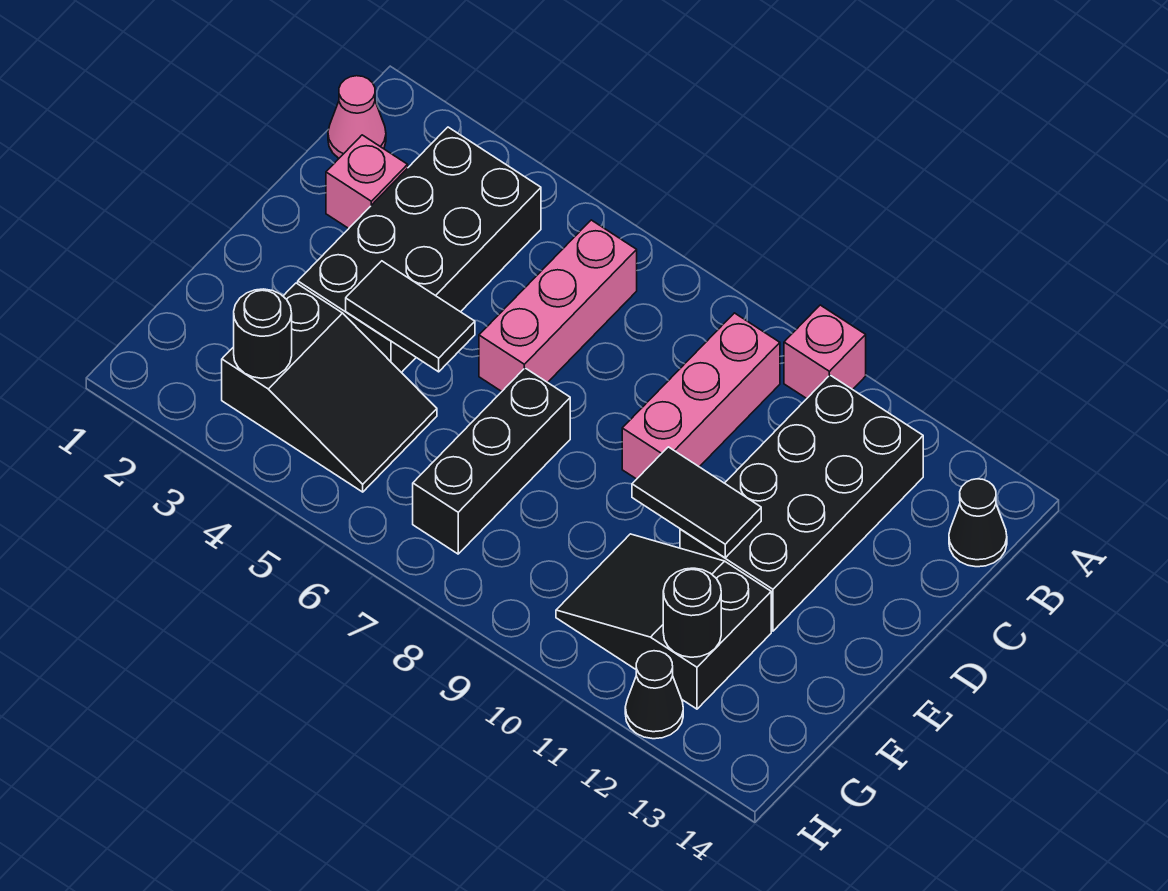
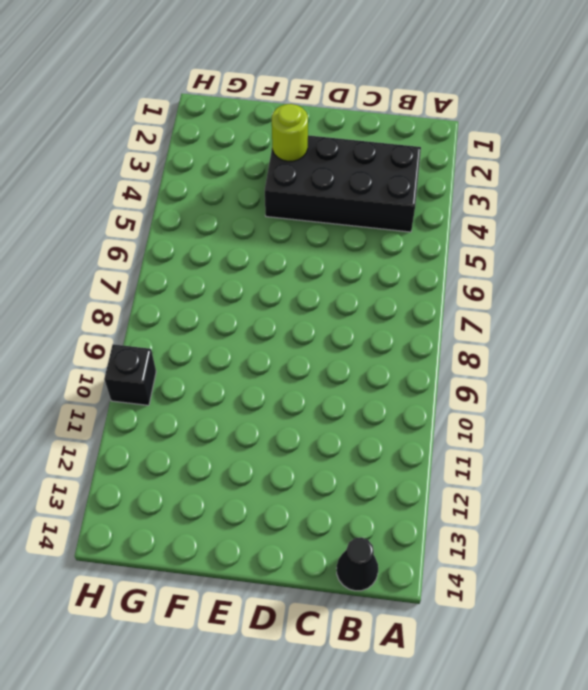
lime round brick E3 level 2 -> none
black brick H10 level 1 -> none
none -> pink brick A10 level 1
none -> pink cone B1 level 1
none -> pink brick B6:D6 level 1

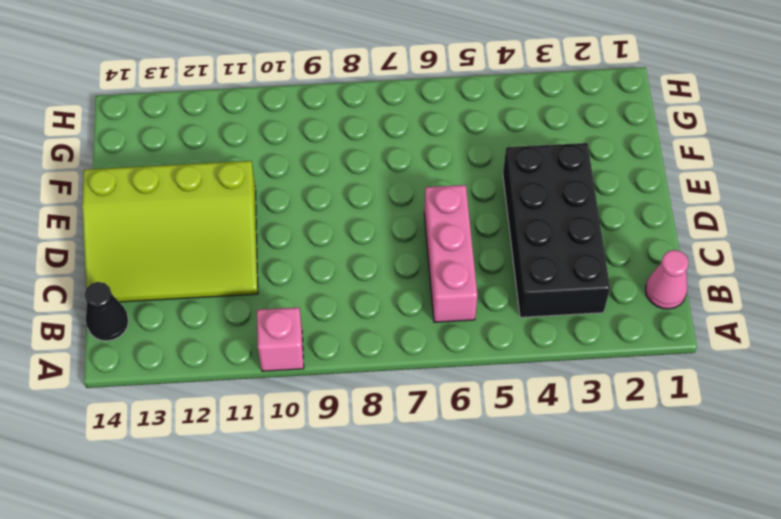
lime slope C11:E14 level 1 top E -> black brick B11:E12 level 1
none -> pink brick B9:D9 level 1
none -> pink brick C2 level 1
none -> black brick E7:G7 level 1

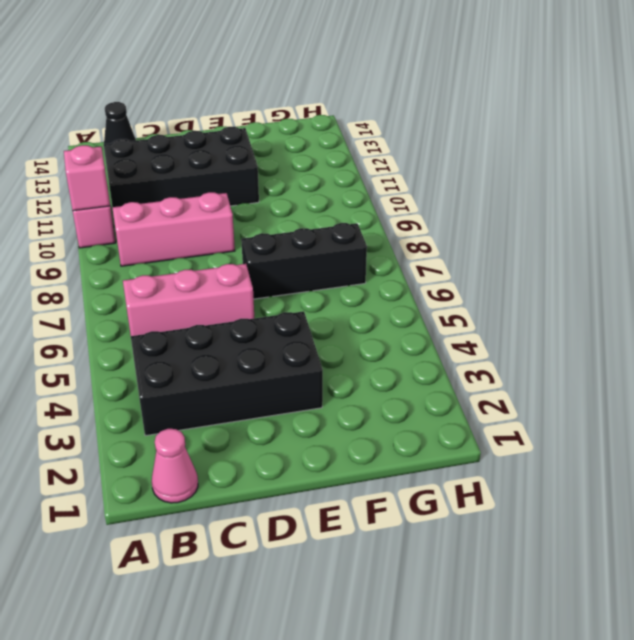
pink brick A10 level 2 -> pink brick C2 level 1
none -> black slope F3:G5 level 1 top 3
none -> black slope F10:G12 level 1 top 12
none -> black cone H12 level 1

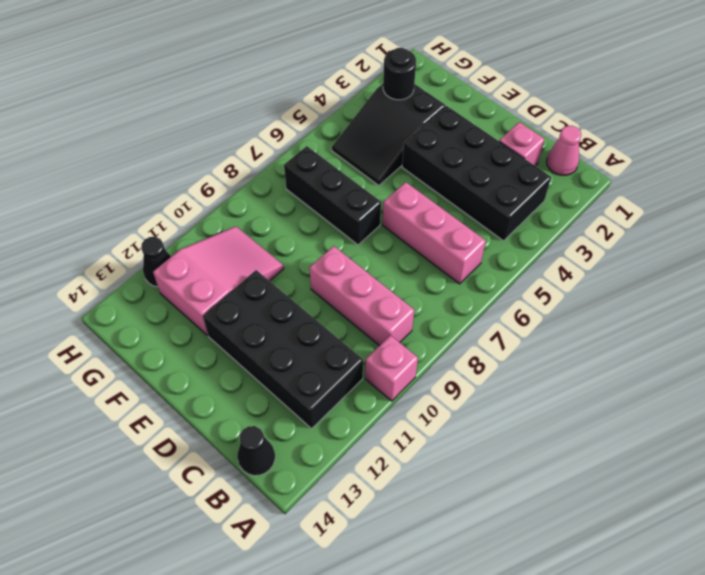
pink slope F10:G12 level 1 top 12 -> black slope F10:G12 level 1 top 12
none -> black tile E4:E5 level 2
none -> black tile E10:E11 level 2
none -> black round brick G12 level 2

